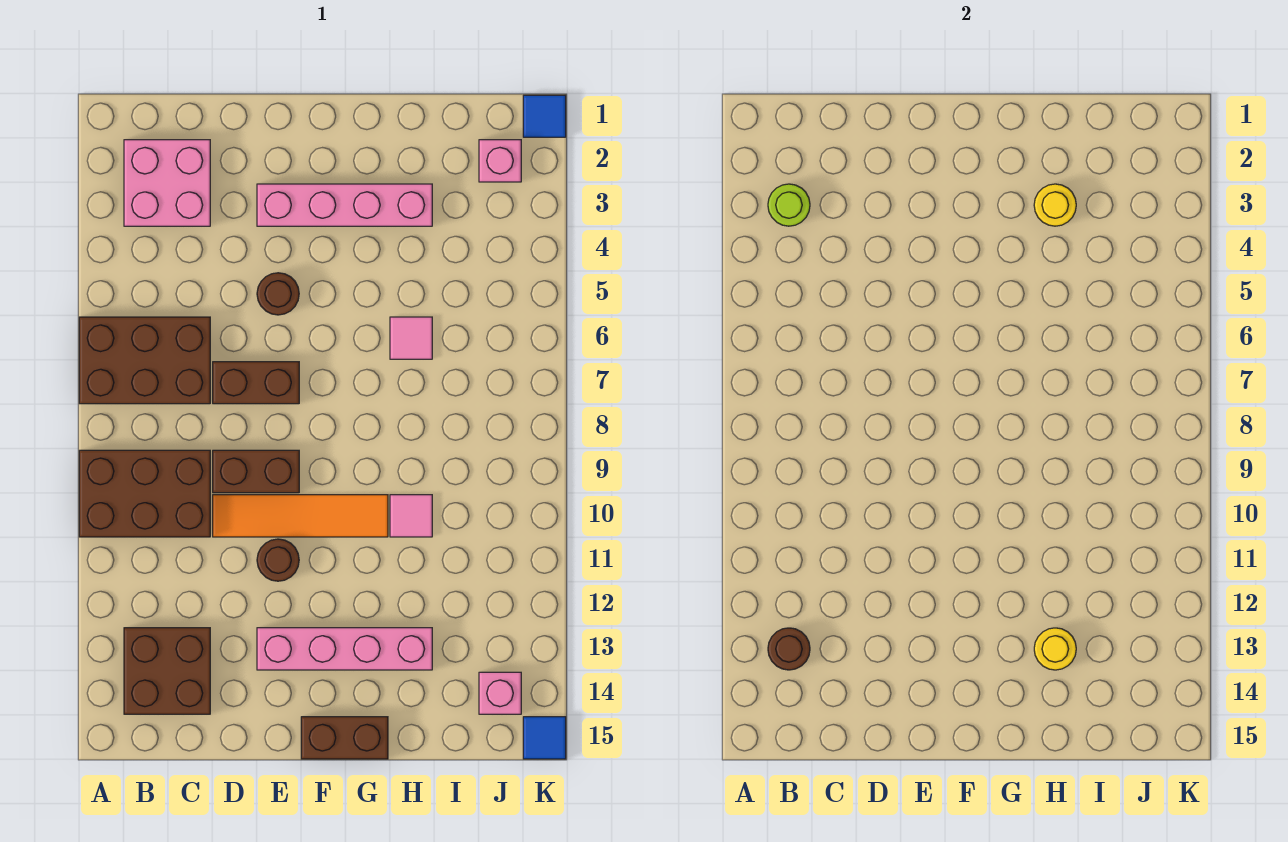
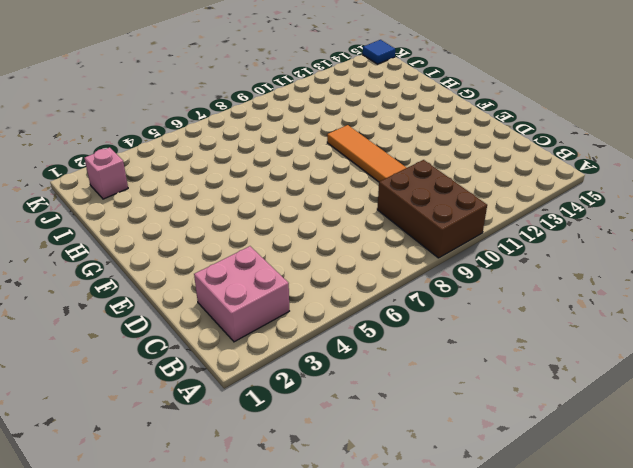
none -> brown brick A6:C7 level 1
none -> brown brick B13:C14 level 1
none -> brown brick D7:E7 level 1

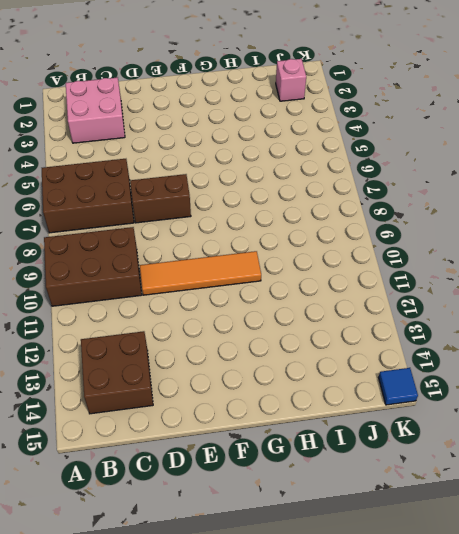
none -> brown brick D9:E9 level 1
none -> pink brick E3:H3 level 1
none -> brown round brick E5 level 1

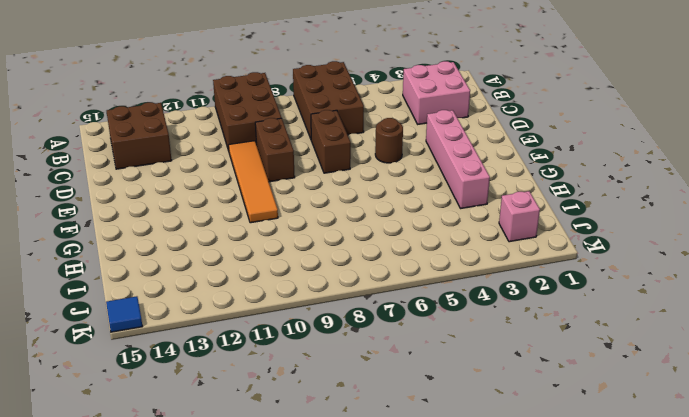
none -> brown round brick E11 level 1
none -> pink brick E13:H13 level 1
none -> brown brick F15:G15 level 1

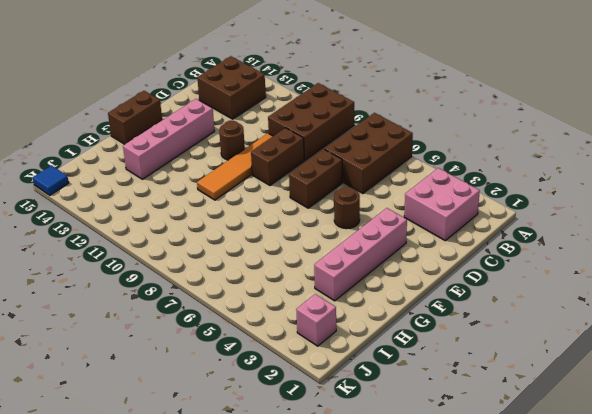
none -> pink tile H6 level 1
none -> pink tile H10 level 1
none -> pink brick J14 level 1

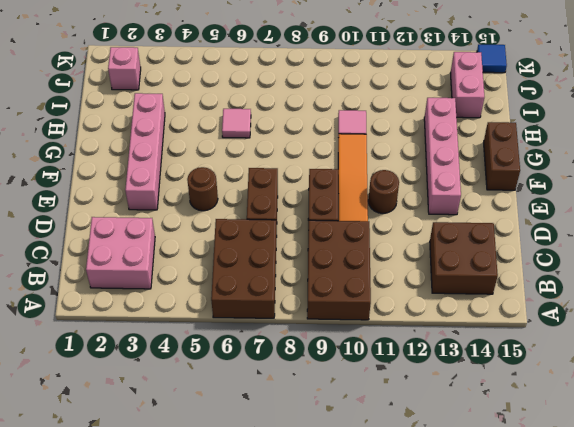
pink brick I14:J14 level 1 -> pink brick J14 level 1
none -> blue tile K1 level 1
none -> lime round brick B3 level 2
none -> brown round brick B13 level 2

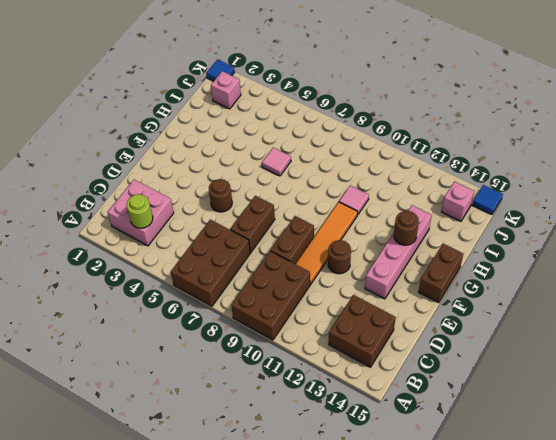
brown round brick G13 level 2 -> brown round brick B13 level 2
none -> pink brick E3:H3 level 1
none -> yellow round brick H3 level 2
none -> yellow round brick H13 level 2

